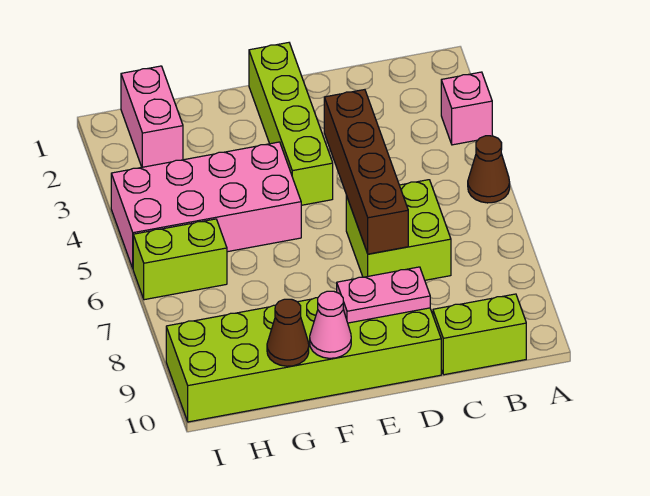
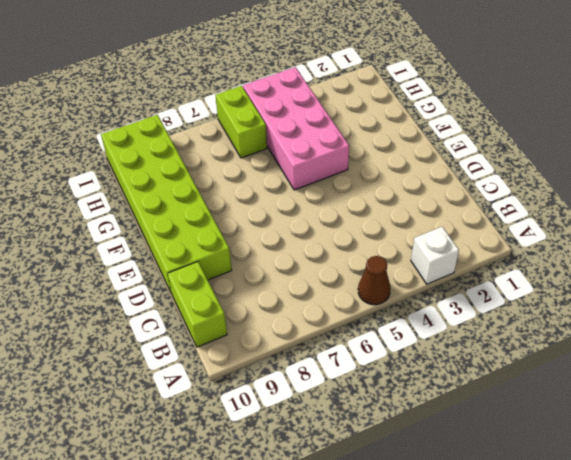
white brick A3 level 1 -> pink brick A3 level 1
none -> lime brick C6:D7 level 1
none -> lime brick E1:E4 level 1
none -> pink brick H1:H2 level 1

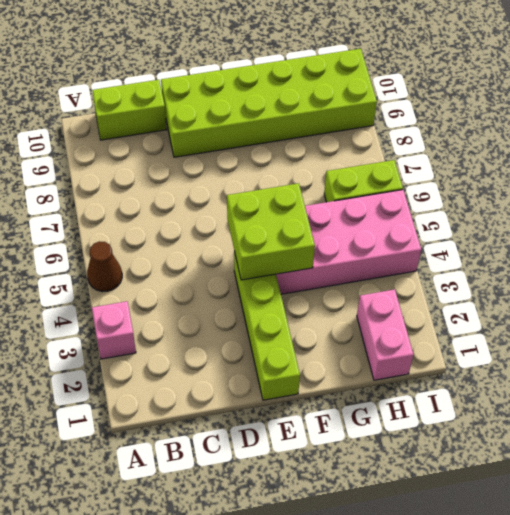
lime brick E4:F5 level 2 -> lime brick C6:D7 level 1
none -> brown brick D4:D7 level 2
none -> pink plate D9:E9 level 2
none -> pink cone F10 level 2

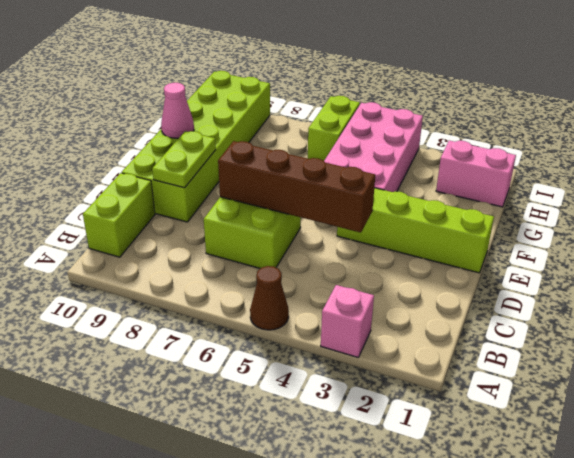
lime plate D9:E9 level 2 -> pink plate D9:E9 level 2
none -> brown cone G10 level 2

